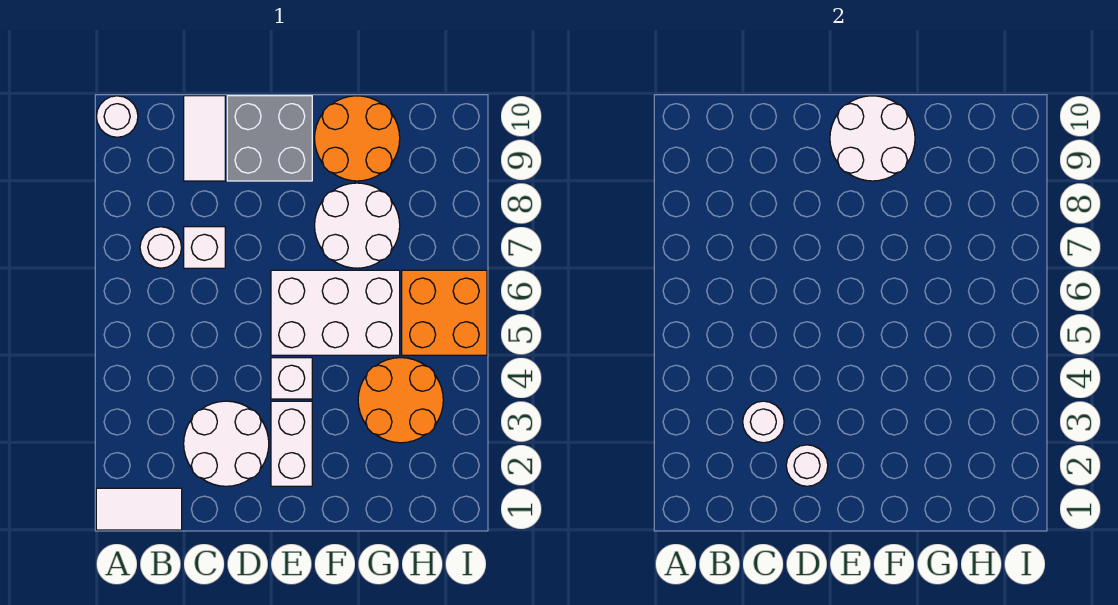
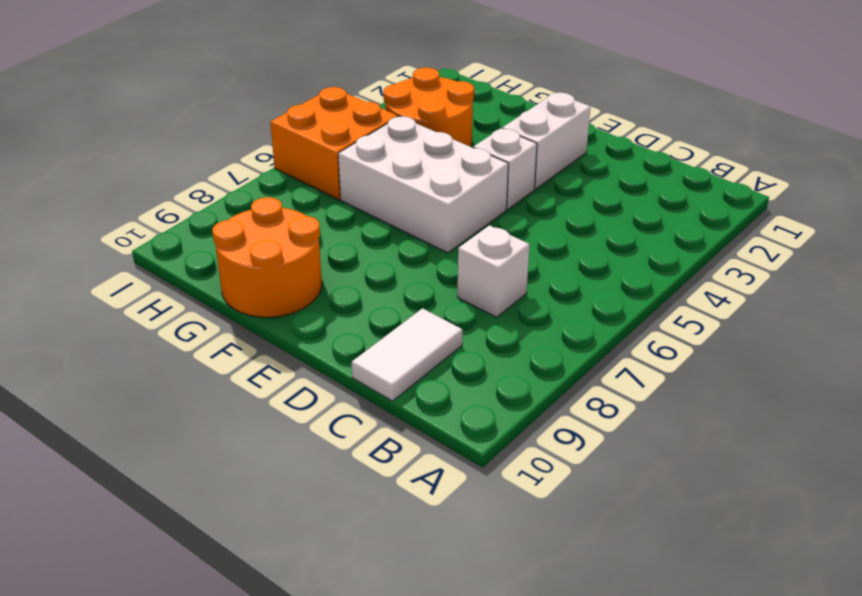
none -> white tile A1:B1 level 1
none -> white round brick A10 level 1
none -> white round brick B7 level 1

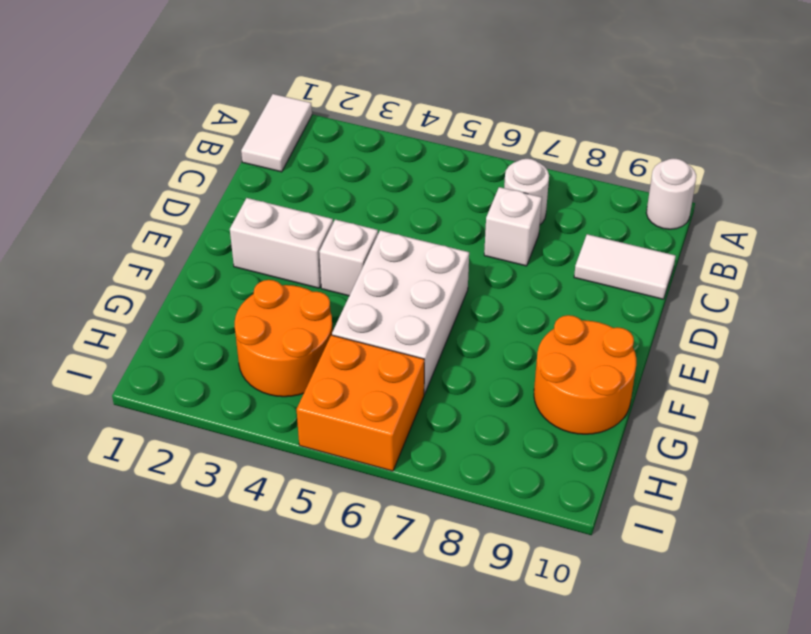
none -> white round brick C2:D3 level 1
none -> grey brick D9:E10 level 1
none -> white round brick F7:G8 level 1

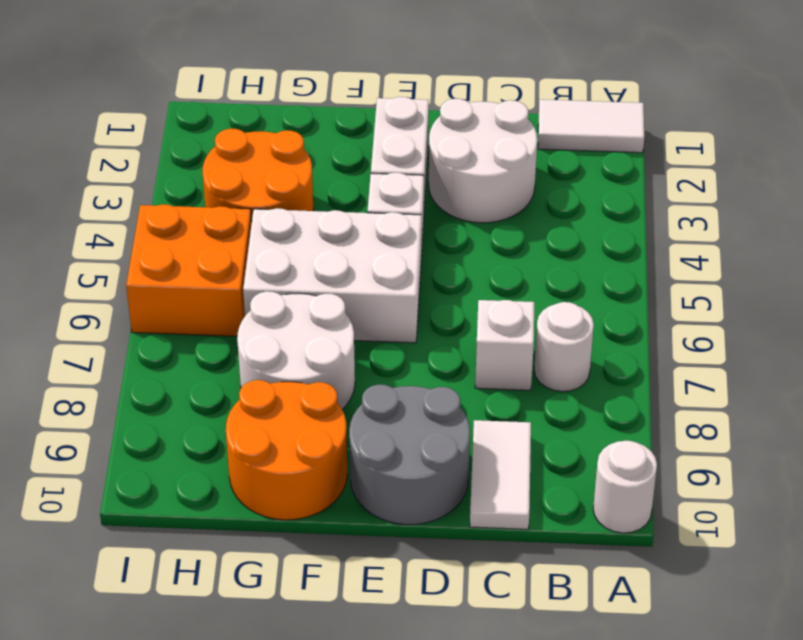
grey round brick D9:E10 level 1 -> grey brick D9:E10 level 1
none -> white round brick C3 level 2
none -> white round brick D2 level 2
none -> white round brick E9:F10 level 2

